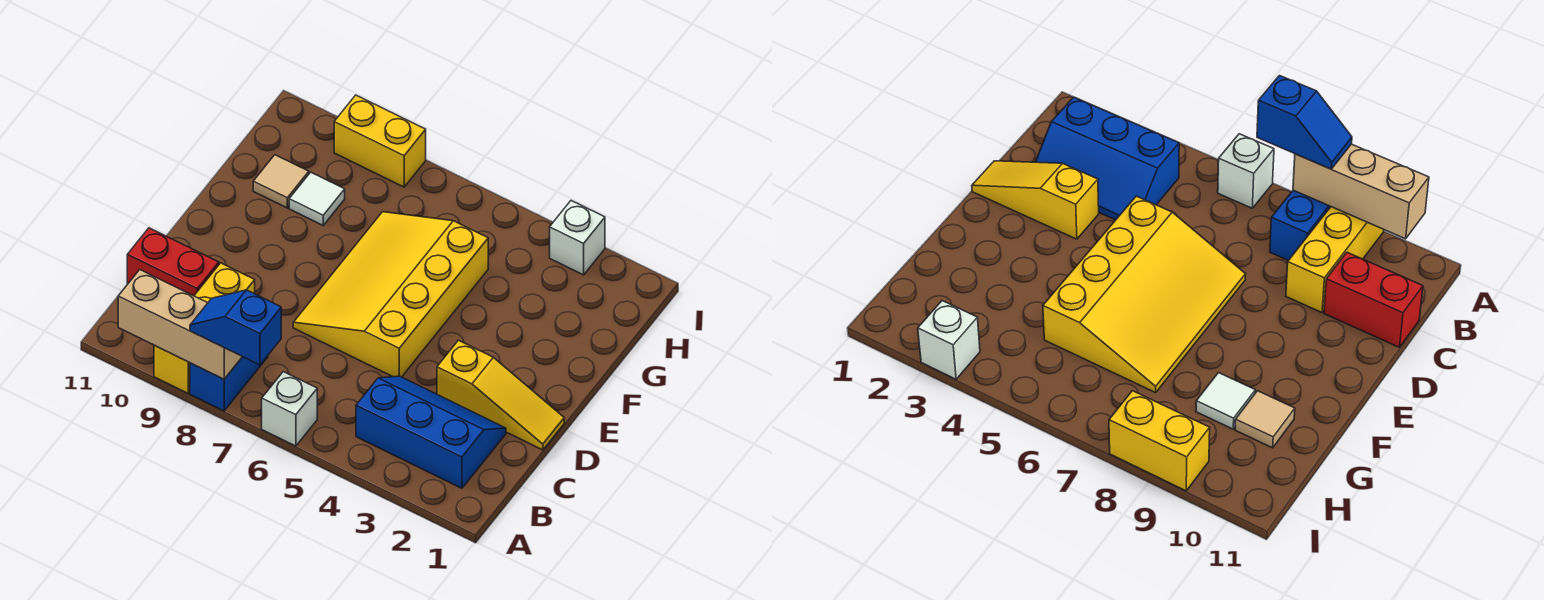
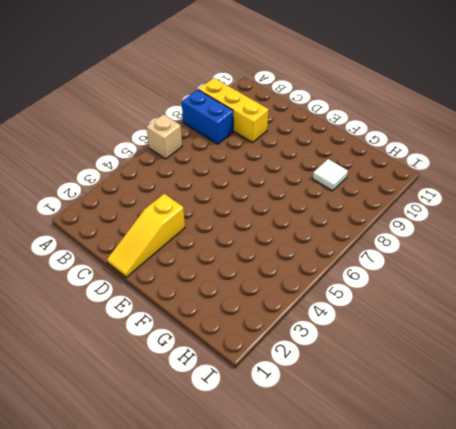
tan brick A6 level 1 -> white brick A6 level 1
none -> blue slope B2:C4 level 1 top B
none -> red brick C10:C11 level 1
none -> yellow slope D5:G7 level 1 top 5

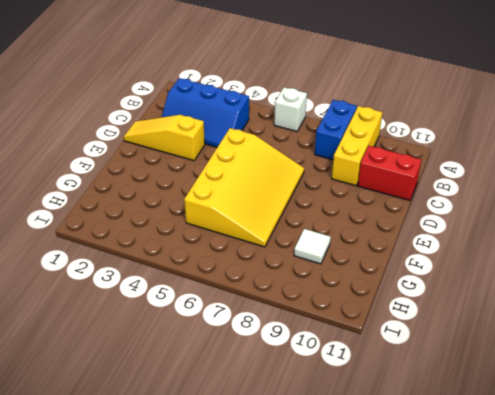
none -> tan tile G10 level 1
none -> white brick I3 level 1
none -> yellow brick I8:I9 level 1

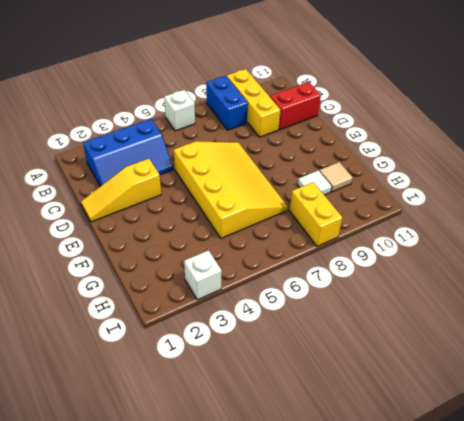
yellow brick H8:I8 level 1 -> yellow brick I8:I9 level 1
none -> tan brick A8:A10 level 2
none -> blue slope A7:A8 level 3 top 7

